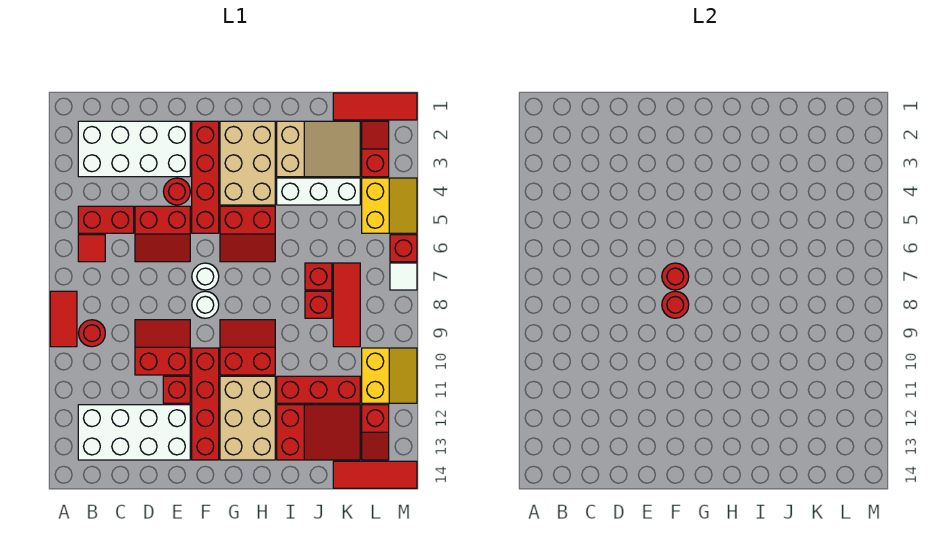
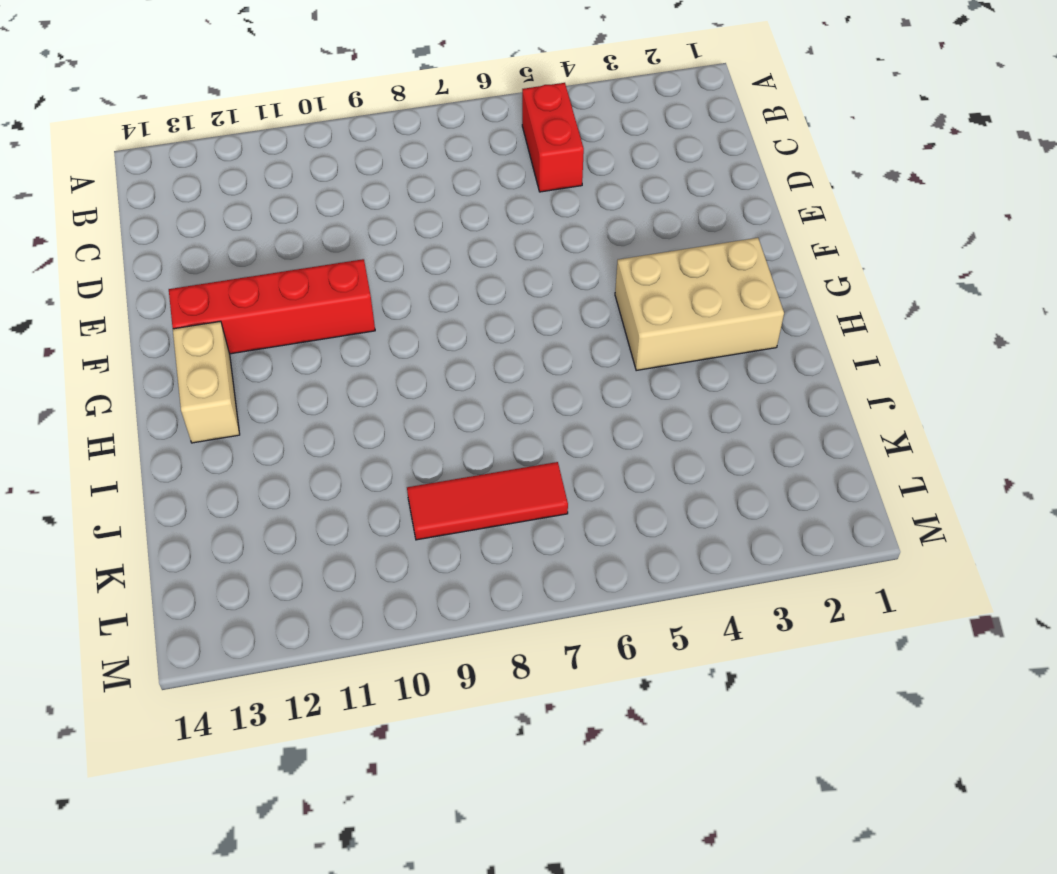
tan brick G13:H13 level 1 -> tan brick G11:H13 level 1
none -> red tile A8:A9 level 1
none -> white brick B2:E3 level 1
none -> red tile B6 level 1
none -> red round brick B9 level 1

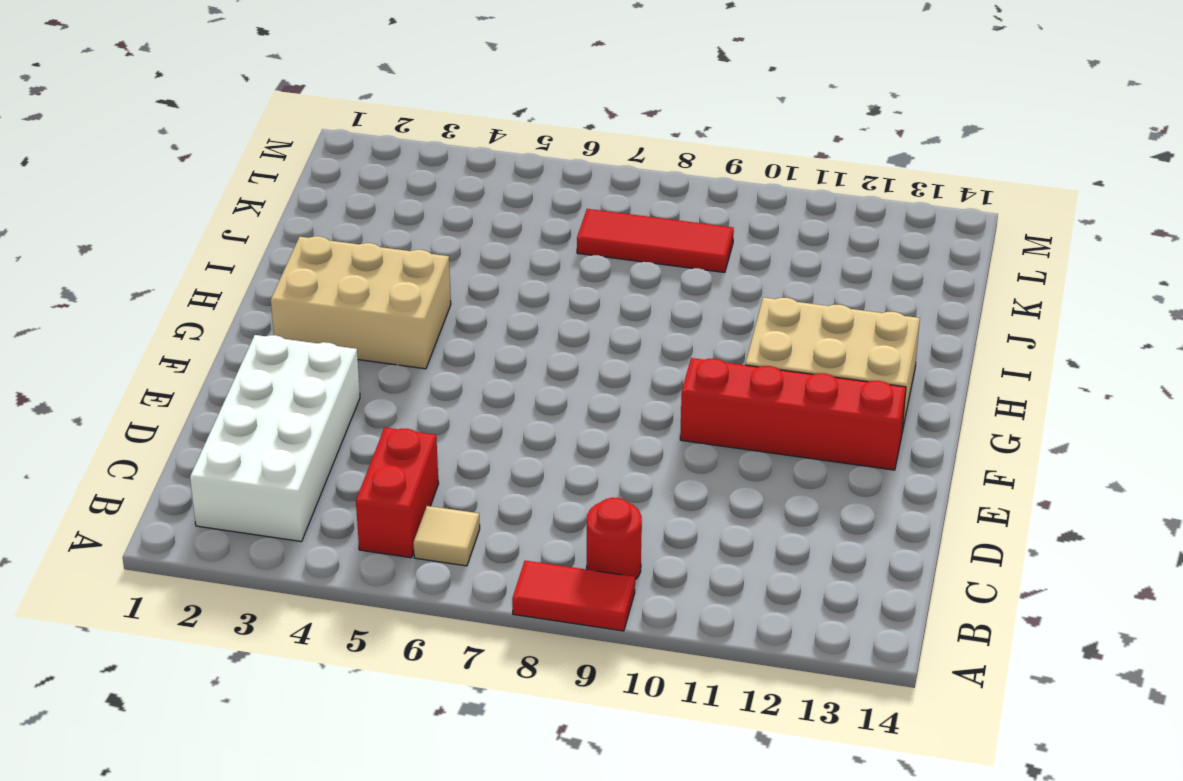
tan tile B6 level 1 -> red tile B6 level 1
none -> white brick B12:E13 level 1
none -> red slope D5:E6 level 1 top 5
none -> red slope D9:E10 level 1 top 10
none -> red round brick E4 level 1

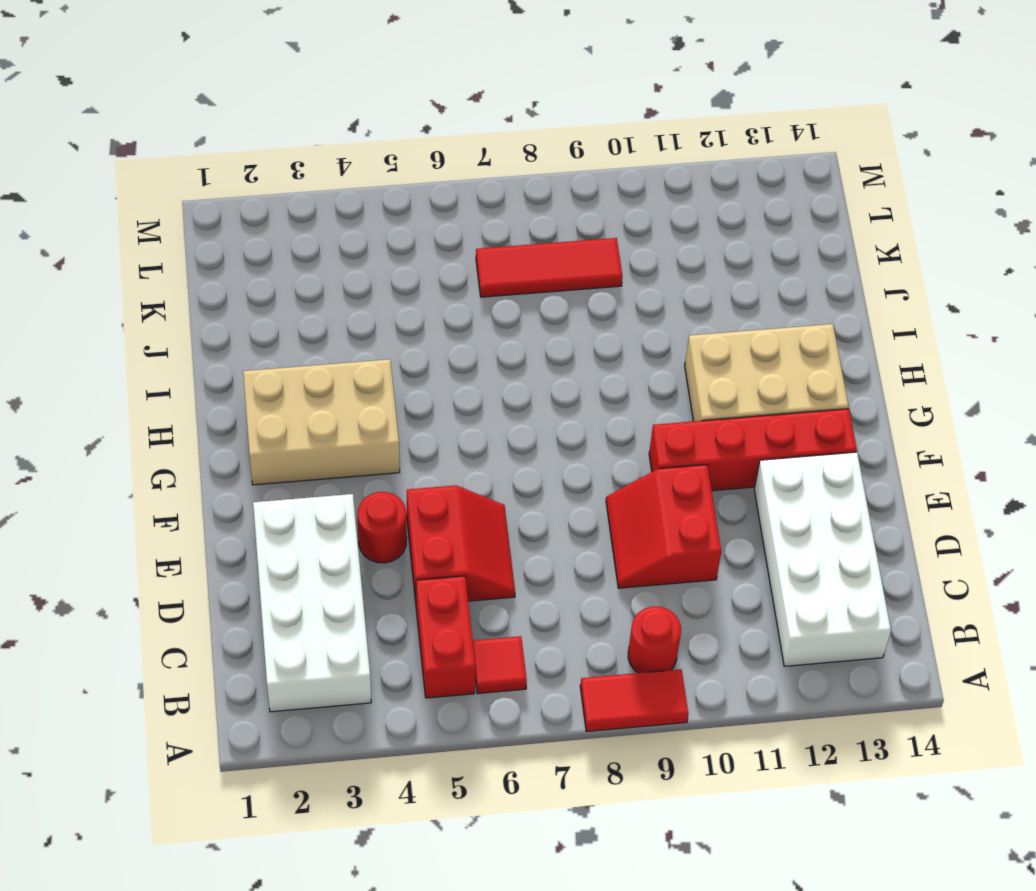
none -> red brick E11 level 1
none -> red brick F2:F5 level 1
none -> white round brick F7 level 1
none -> white round brick F8 level 1

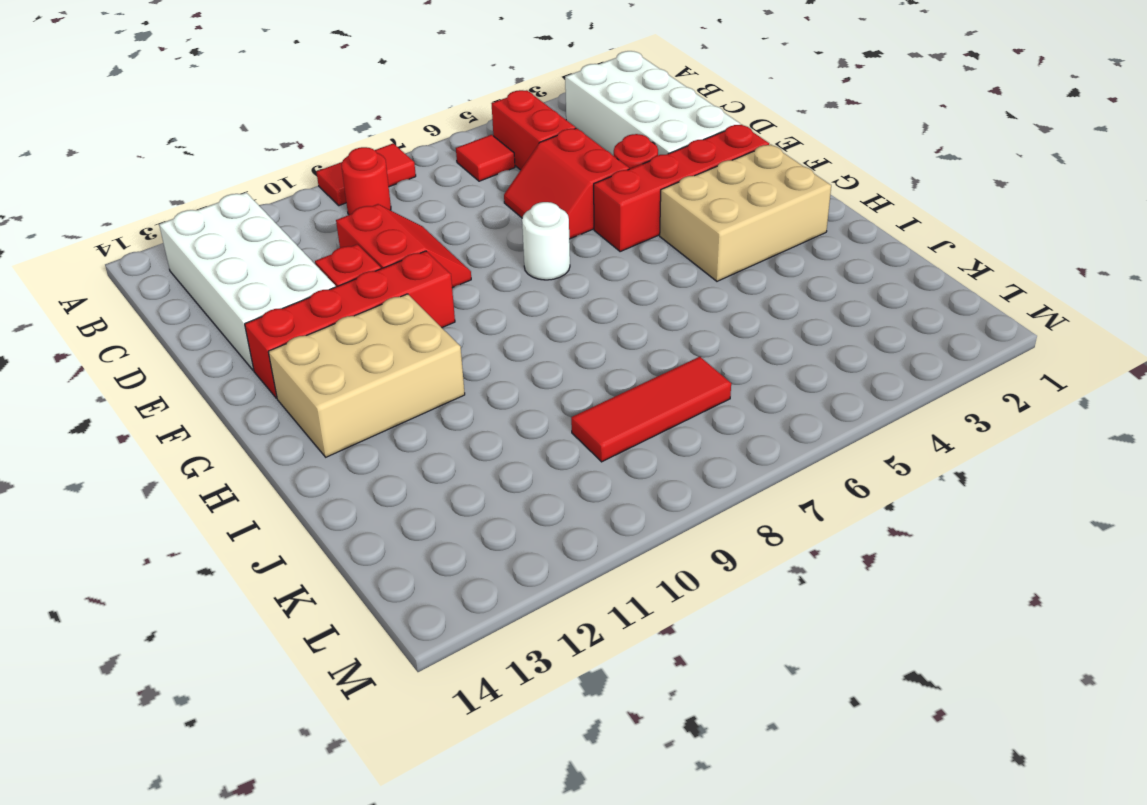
none -> white round brick F8 level 1
none -> red slope G5:H6 level 1 top 5
none -> red slope G9:H10 level 1 top 10
none -> tan slope I2:K3 level 1 top I

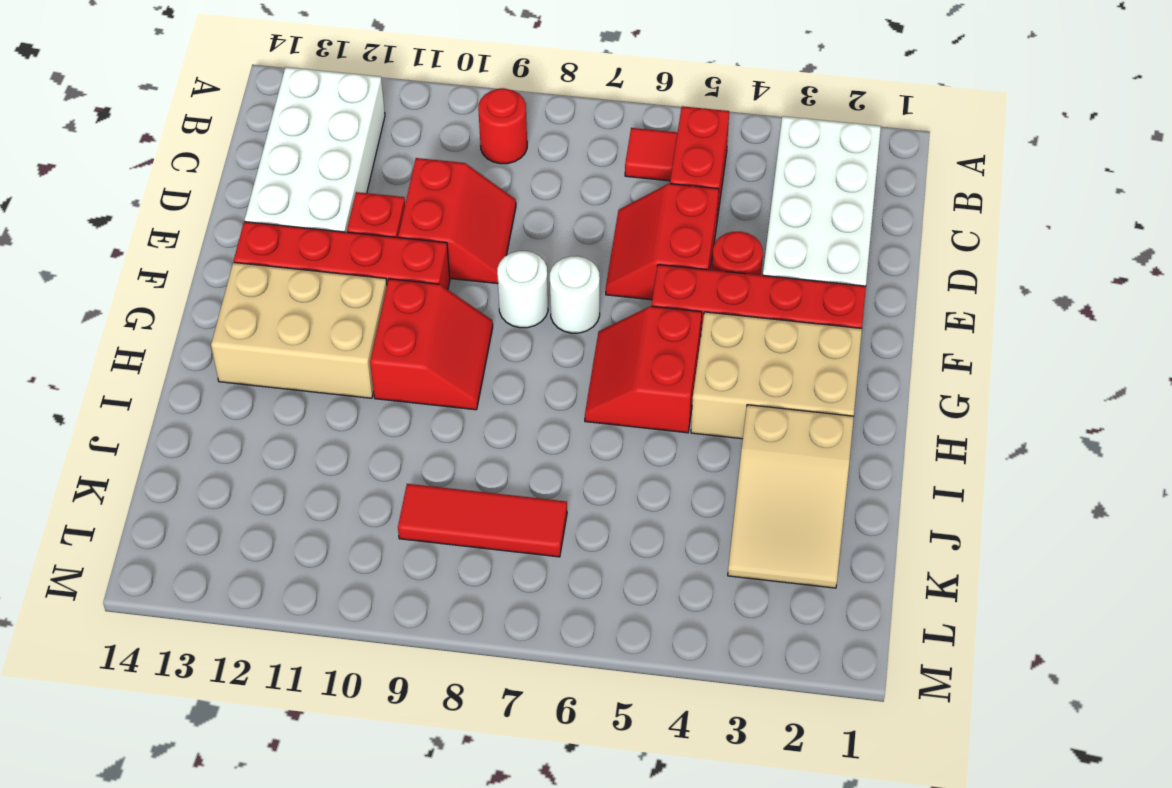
none -> red tile A8:A9 level 1
none -> white brick I4:K4 level 1
none -> red brick I11:K11 level 1
none -> red slope I12:K13 level 1 top I

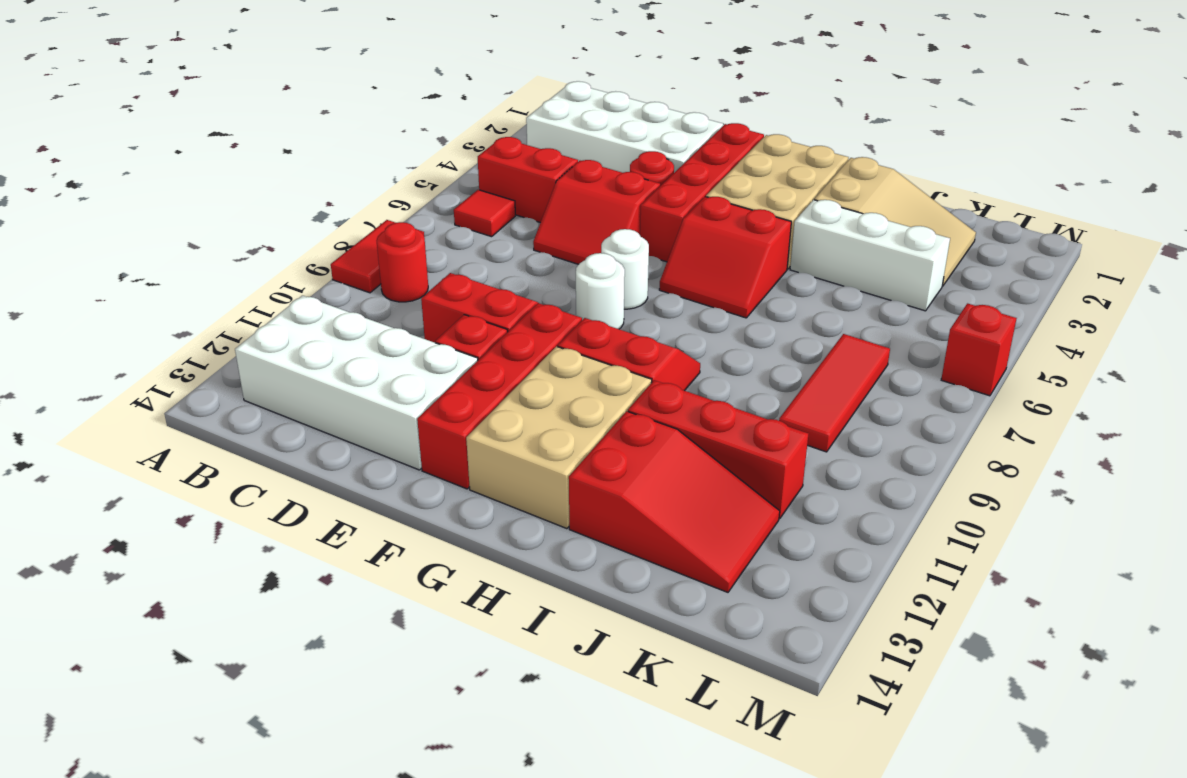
none -> red brick J7 level 1
none -> red brick J8 level 1
none -> red tile K1:M1 level 1
none -> red tile K14:M14 level 1

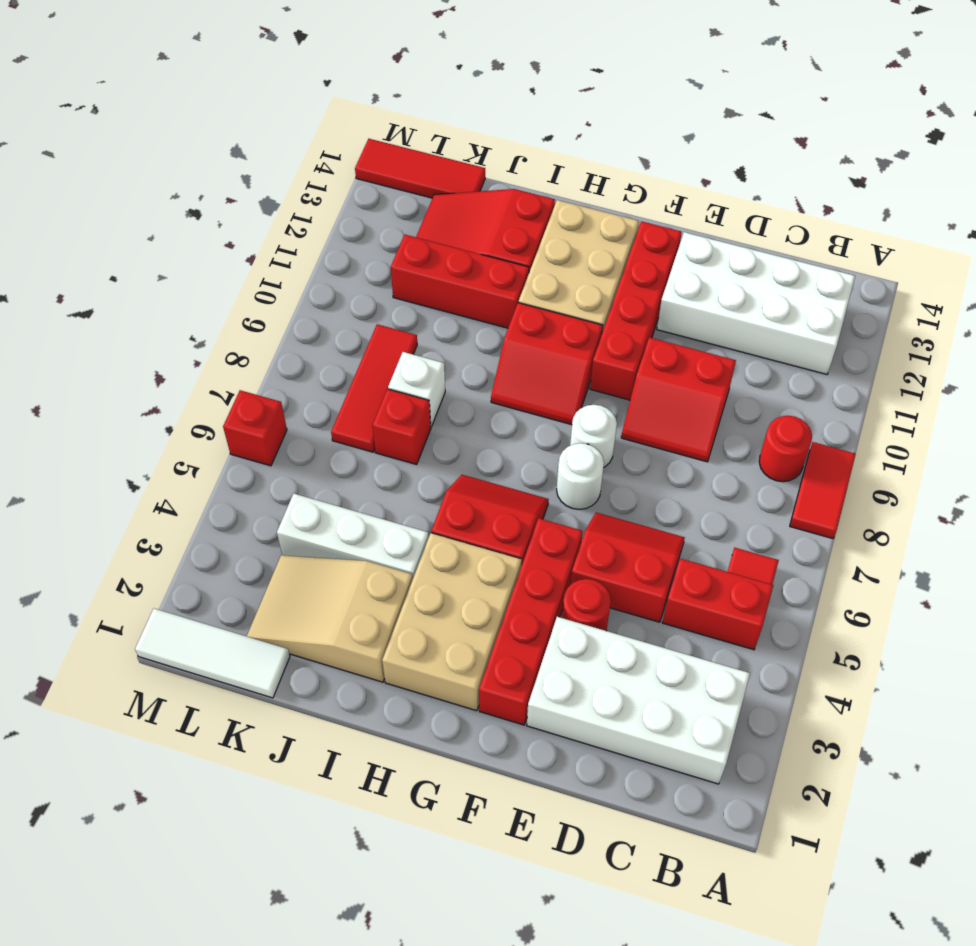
white brick J8 level 1 -> red brick J8 level 1
white tile K1:M1 level 1 -> red tile K1:M1 level 1
none -> red brick E11 level 1
none -> red slope L2:L3 level 1 top 3
none -> yellow slope L4:M5 level 1 top L
none -> yellow slope L10:M11 level 1 top L

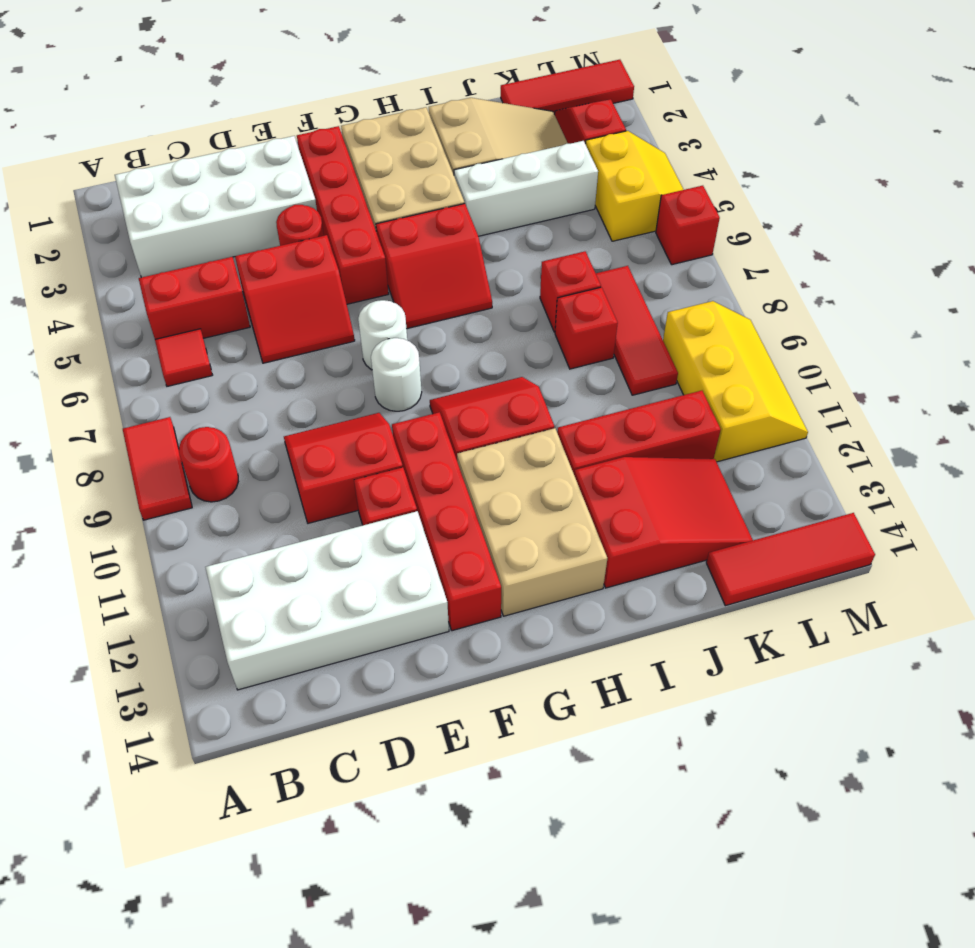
yellow slope L9:M11 level 1 top L -> yellow slope L10:M11 level 1 top L
none -> red slope L12:L13 level 1 top 12
none -> white tile M7 level 1
none -> red round brick F7 level 2
none -> red round brick F8 level 2

